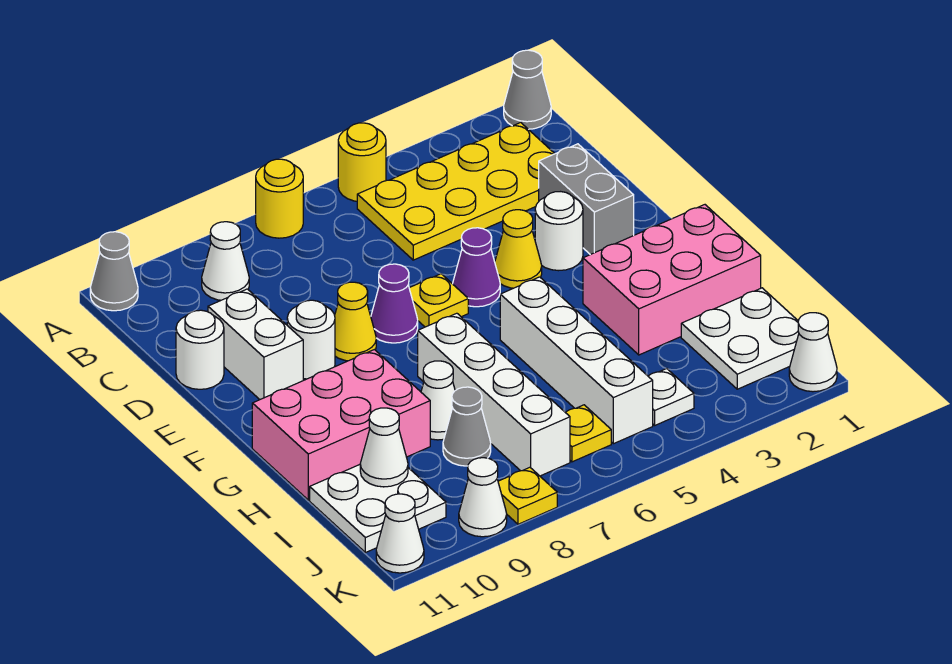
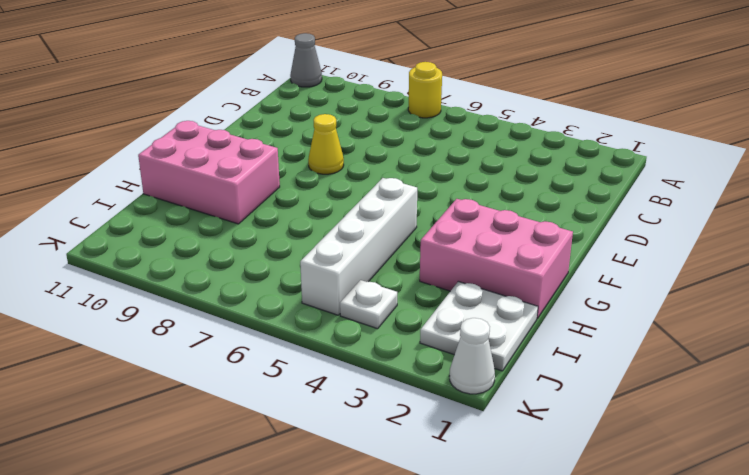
none -> grey cone A1 level 1
none -> yellow round brick A5 level 1
none -> yellow plate B2:C5 level 1
none -> white cone B9 level 1

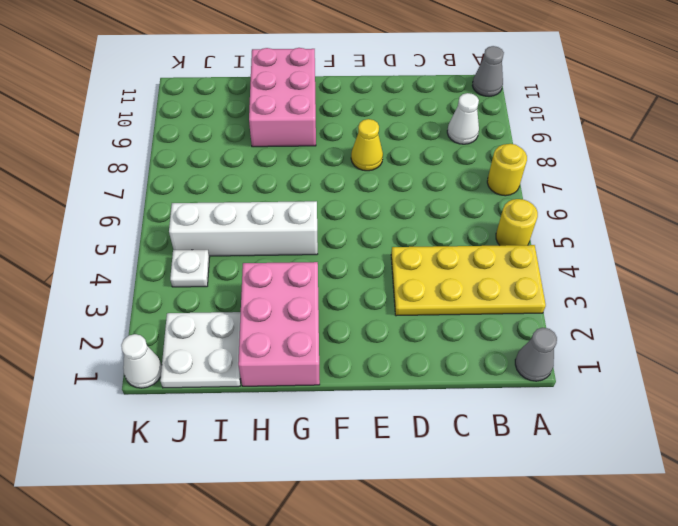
yellow plate A3:D4 level 1 -> yellow plate B2:C5 level 1
none -> grey brick D2:E2 level 1
none -> white brick D10:E10 level 1
none -> white round brick D11 level 1
none -> white round brick E3 level 1

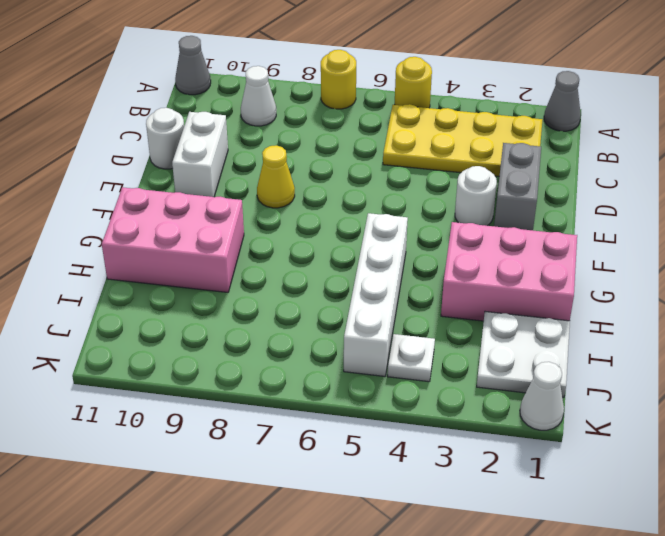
none -> yellow cone E4 level 1
none -> purple cone E5 level 1
none -> yellow plate E6 level 1
none -> purple cone E7 level 1

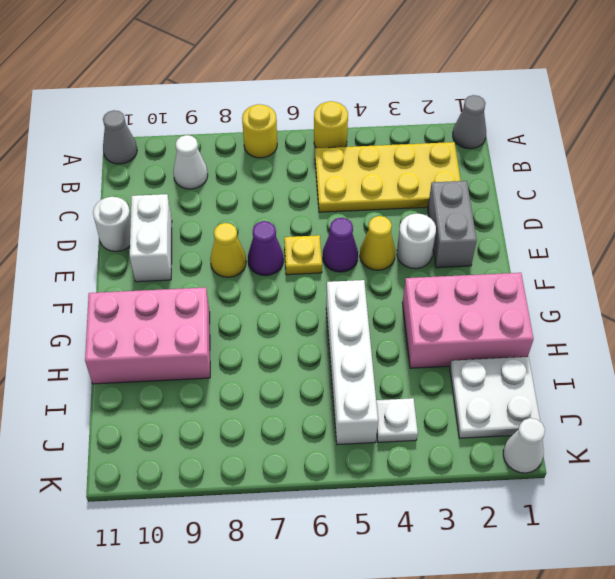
none -> white round brick E9 level 1
none -> white brick G7:J7 level 1
none -> white cone H8 level 1
none -> grey cone I8 level 1

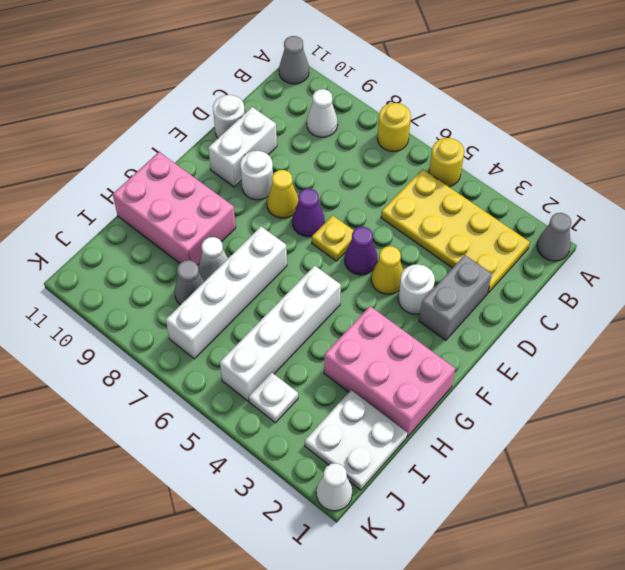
none -> white plate I10:J11 level 1
none -> yellow plate J6 level 1
none -> yellow plate K8 level 1
none -> white cone K9 level 1

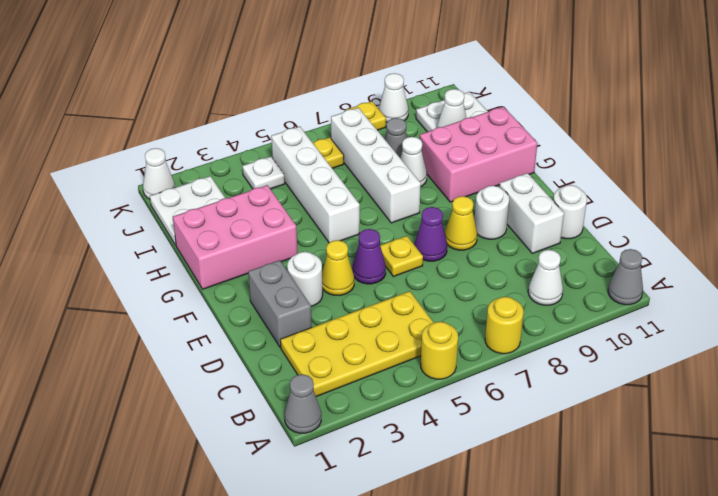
none -> white cone K11 level 1

